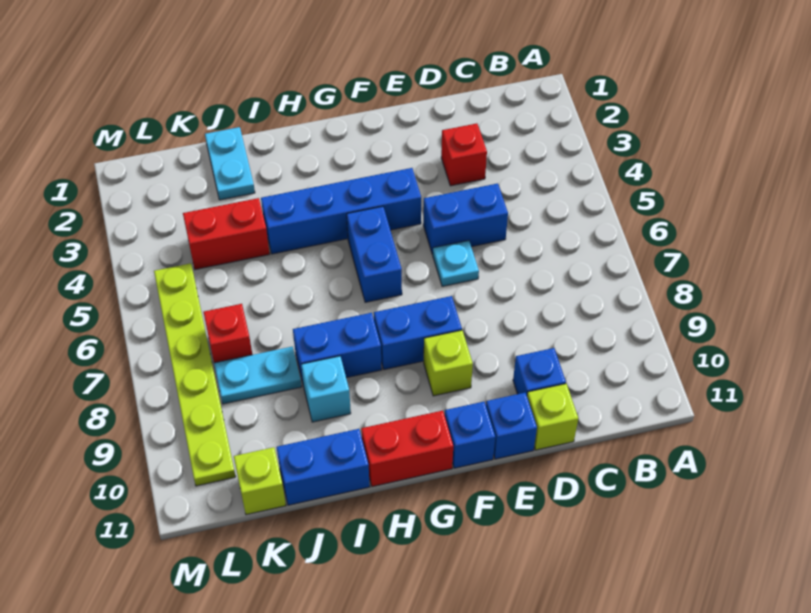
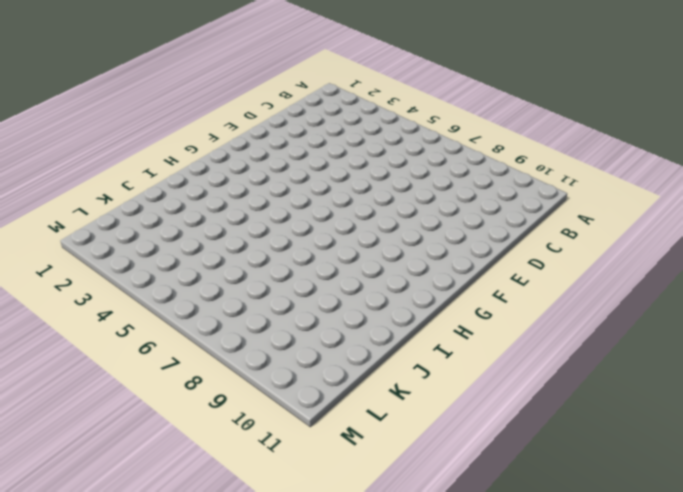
none -> red brick D3 level 1
none -> blue brick D5:E5 level 1
none -> blue brick D10 level 1

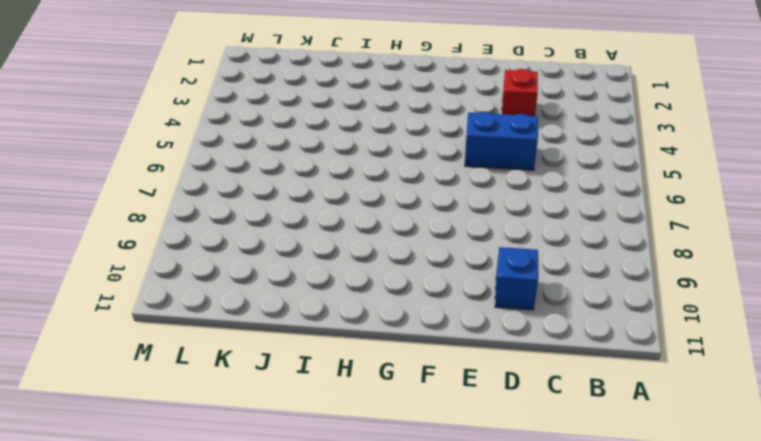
none -> lime brick D11 level 1
none -> cyan plate E6 level 1
none -> blue brick E11 level 1

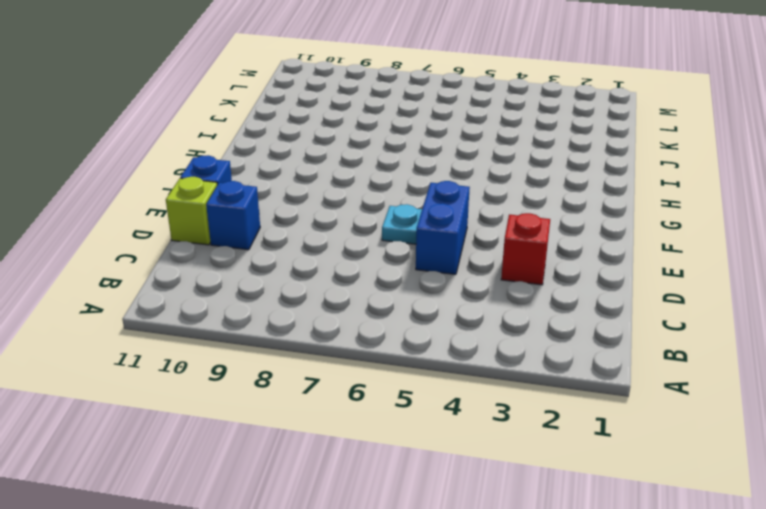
none -> blue brick F4:I4 level 1
none -> blue brick F8:G8 level 1
none -> lime brick F9 level 1

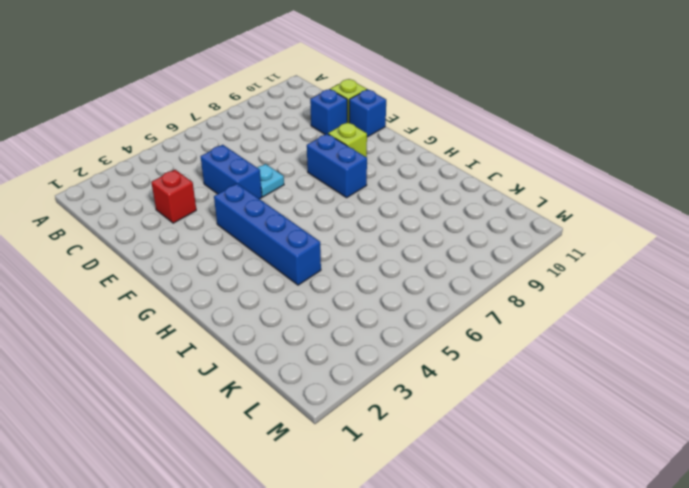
none -> blue brick F11 level 1
none -> blue brick G5:G6 level 1
none -> red brick G11:H11 level 1

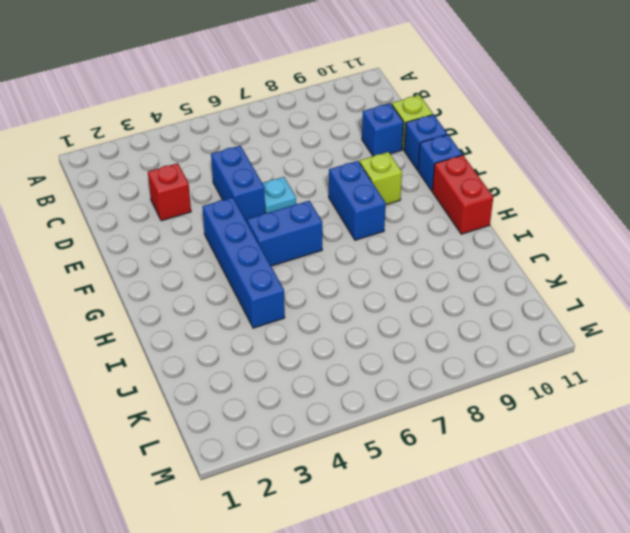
none -> blue brick H8:I8 level 1
none -> cyan brick I9 level 1
none -> blue brick I11:J11 level 1

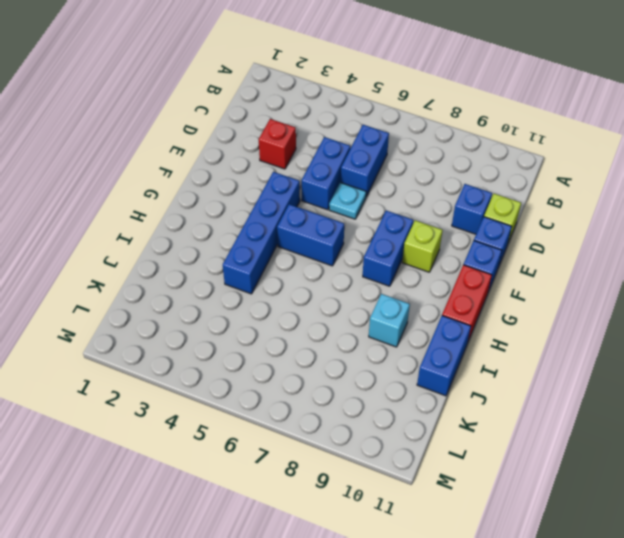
blue brick C6:D6 level 1 -> blue brick H8:I8 level 1
none -> cyan plate J1:J2 level 1
none -> red brick J4:K4 level 1
none -> cyan plate J8:K8 level 1

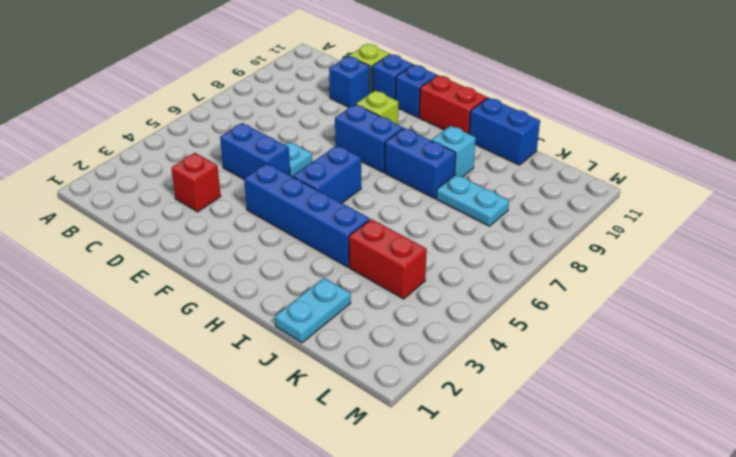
none -> red brick K7 level 1
none -> lime brick K11 level 1
none -> lime plate L5:L10 level 1

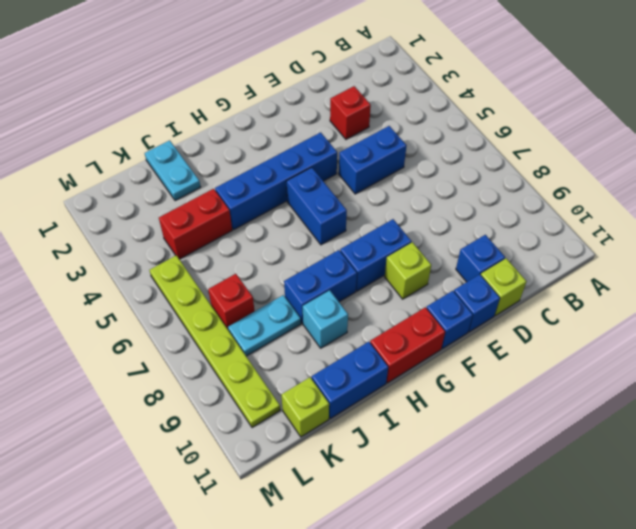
none -> cyan plate E6 level 1

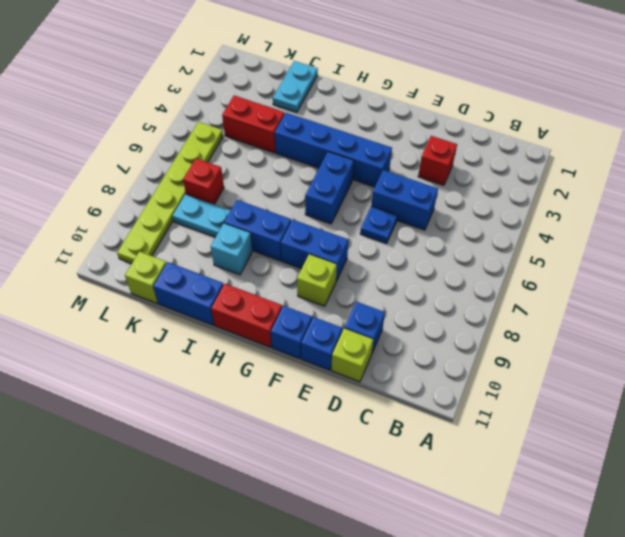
blue plate E6 level 1 -> cyan plate E6 level 1

